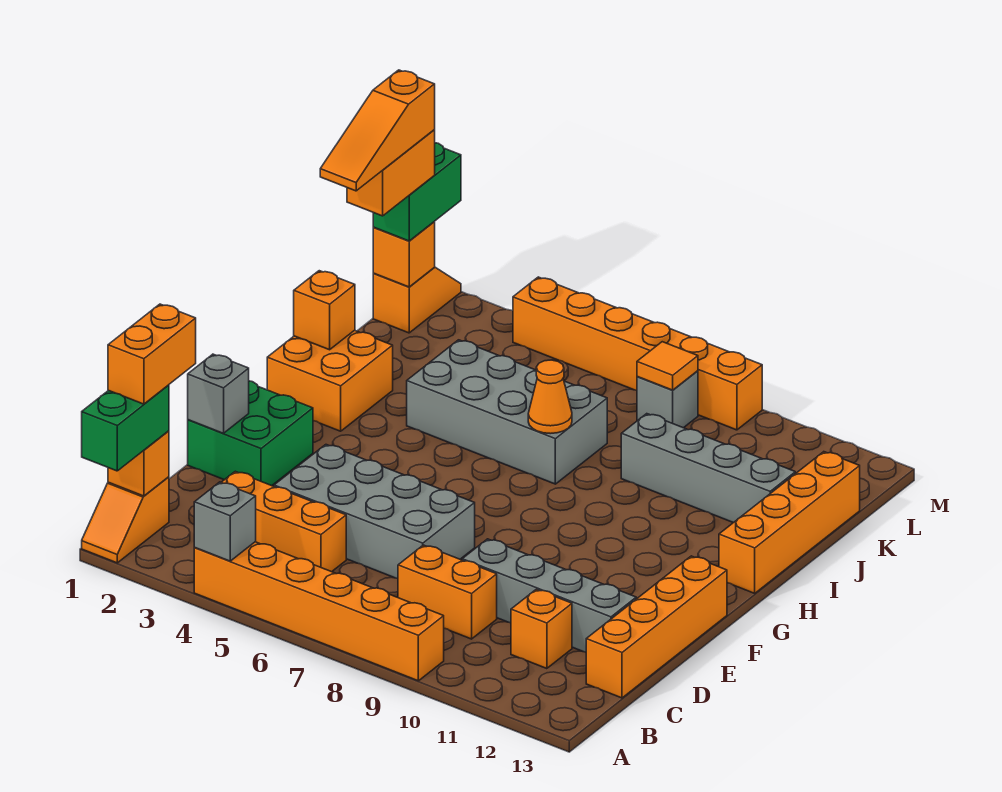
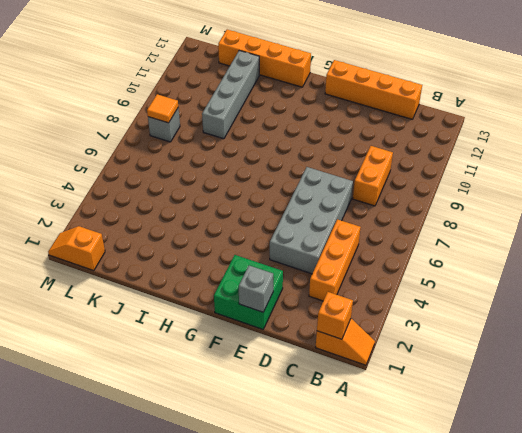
none -> orange brick A4:A9 level 1
none -> orange brick C11 level 1
none -> grey brick D9:D12 level 1

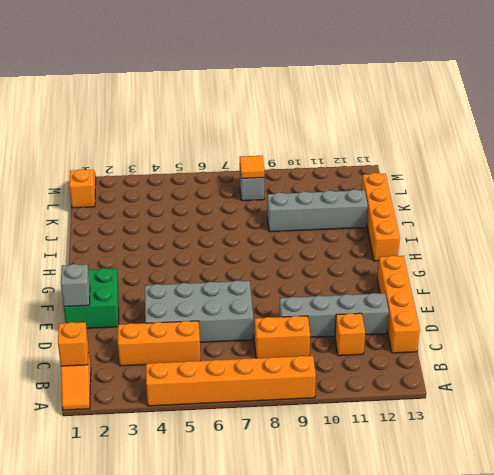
none -> orange brick H1:I2 level 1
none -> grey brick I4:J7 level 1
none -> orange brick M4:M9 level 1

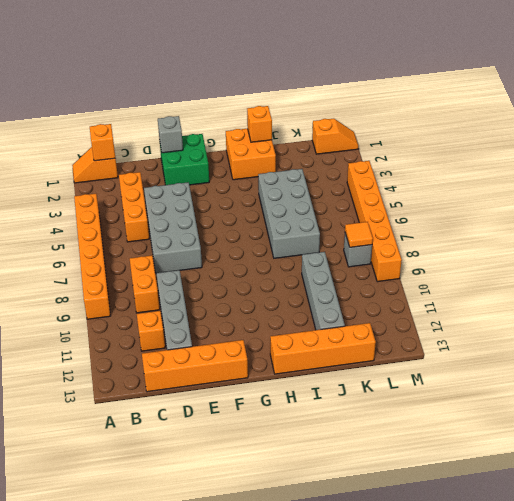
none -> grey brick A4 level 2
none -> orange cone I7 level 2
none -> orange brick L1 level 2

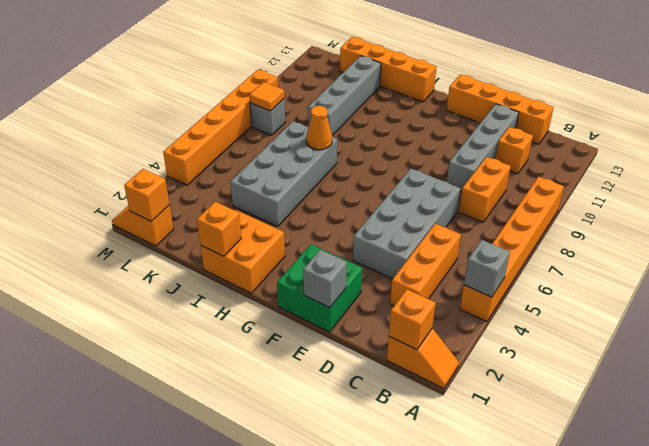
none -> green brick A1:B1 level 3
none -> green brick L1:M1 level 3
none -> orange brick B1:C1 level 4

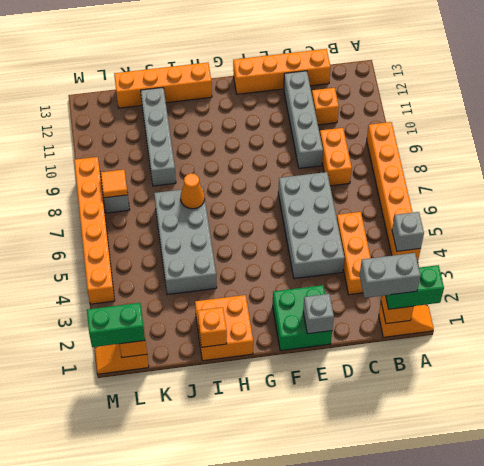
grey brick B1:C1 level 4 -> orange brick B1:C1 level 4
none -> orange brick K1:L1 level 4
none -> orange slope J1:L1 level 5 top L

